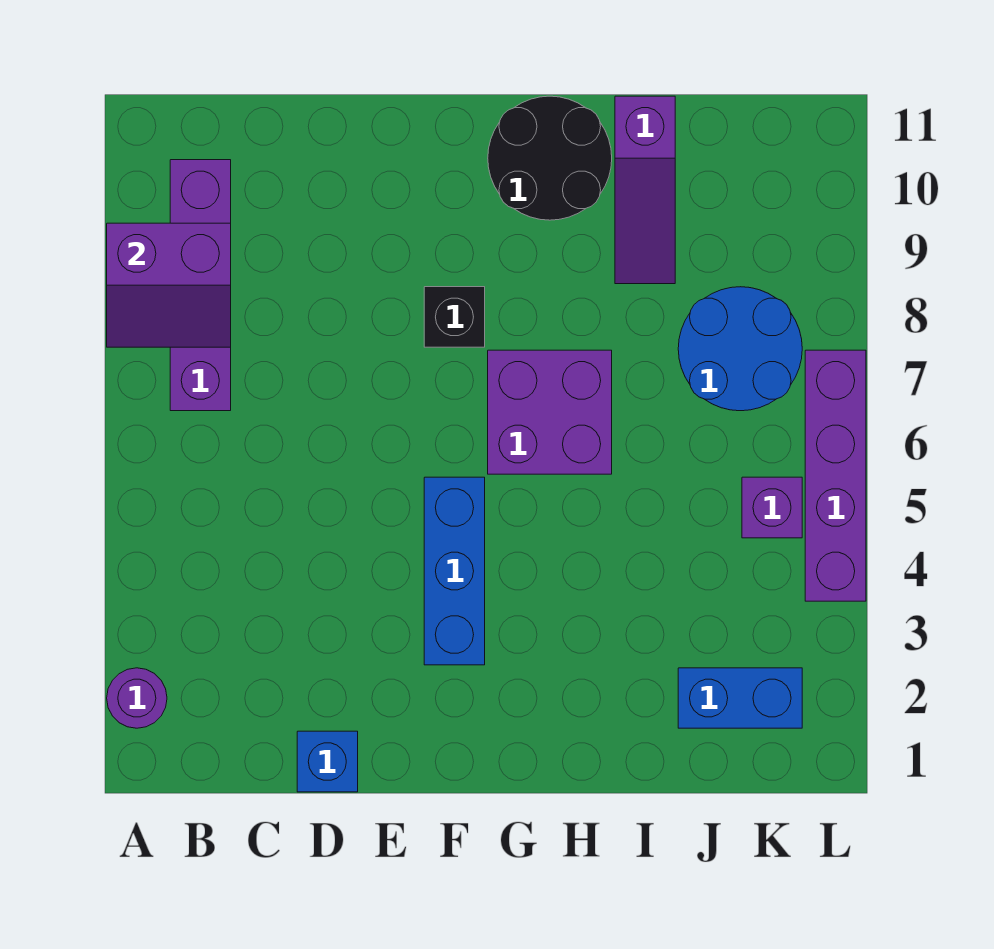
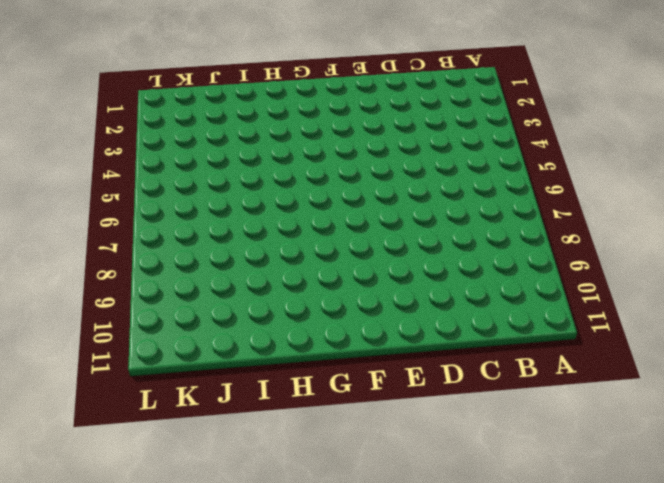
none -> purple round brick A2 level 1
none -> purple brick B7:B10 level 1
none -> blue brick D1 level 1

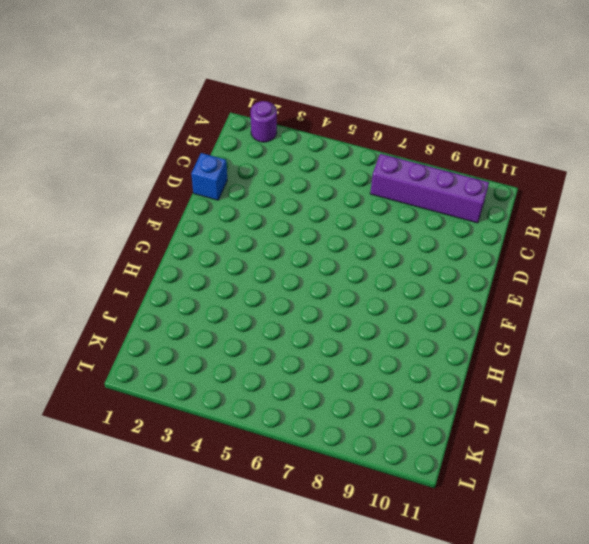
none -> blue brick F3:F5 level 1
none -> black brick F8 level 1
none -> purple brick G6:H7 level 1

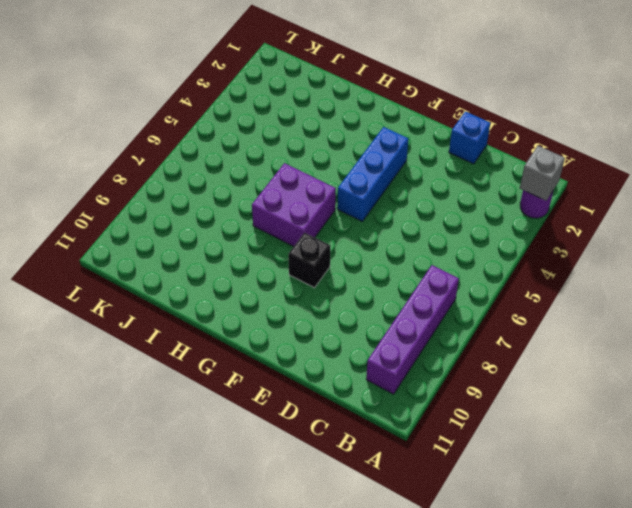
grey brick A2 level 2 -> none
none -> black round brick G10:H11 level 1
none -> purple slope I9:I11 level 1 top 11
none -> blue brick J2:K2 level 1

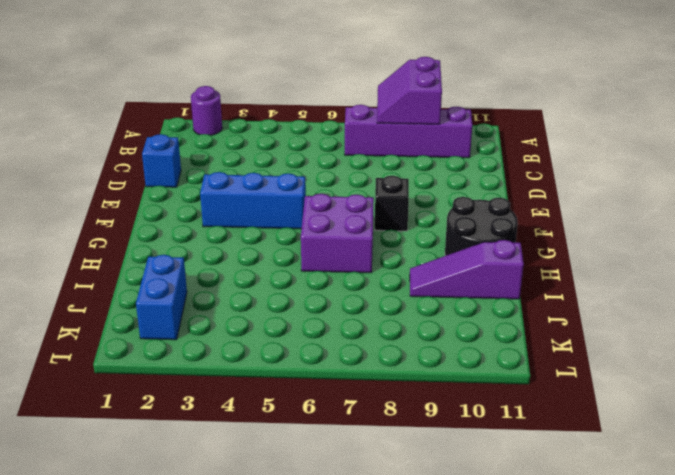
none -> blue round brick J7:K8 level 1
none -> purple brick K5 level 1
none -> purple brick L4:L7 level 1

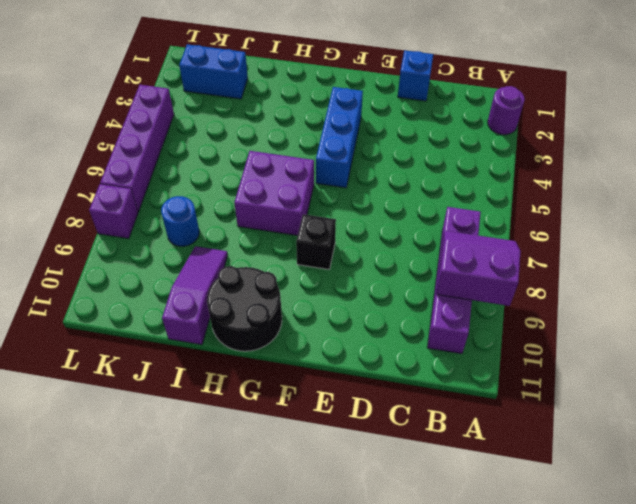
blue round brick J8 level 1 -> blue round brick J7:K8 level 1
purple brick L8 level 1 -> purple brick K5 level 1

